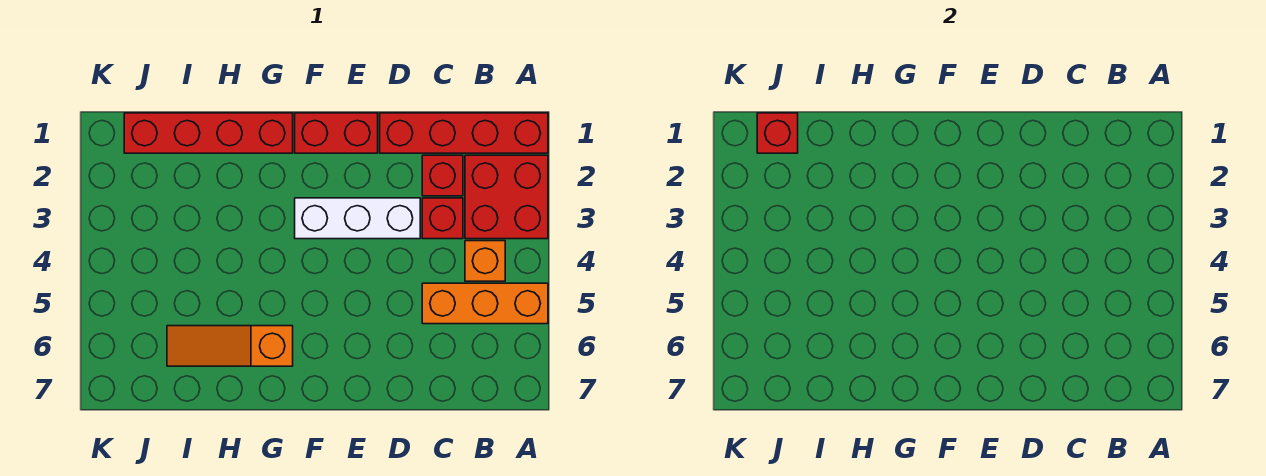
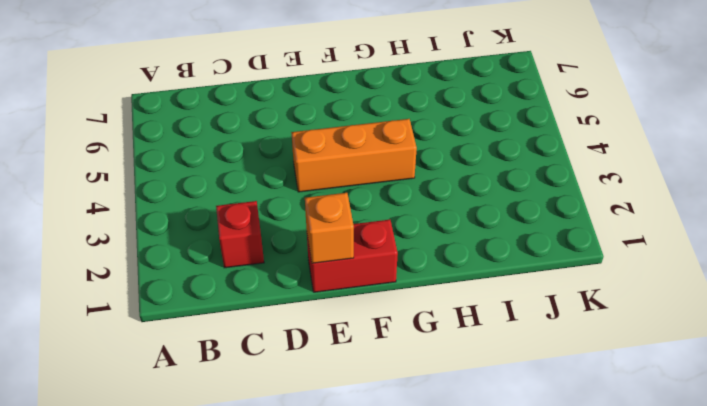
orange brick E1 level 2 -> orange brick B4 level 1
orange brick E4:G4 level 1 -> orange brick A5:C5 level 1
none -> red brick A1:D1 level 1
none -> red brick A2:B3 level 1

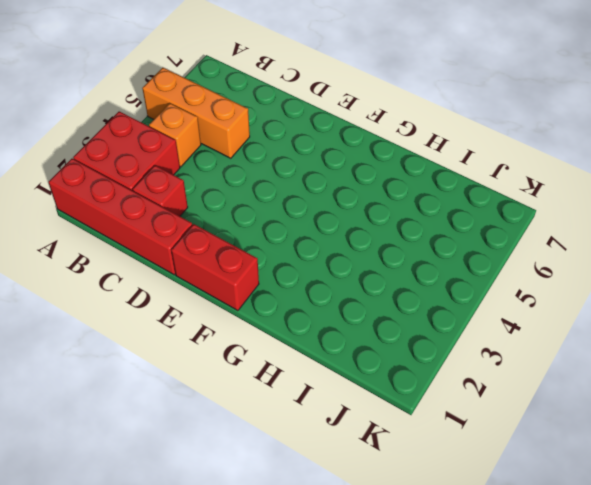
none -> red brick C3 level 1
none -> white brick D3:F3 level 1

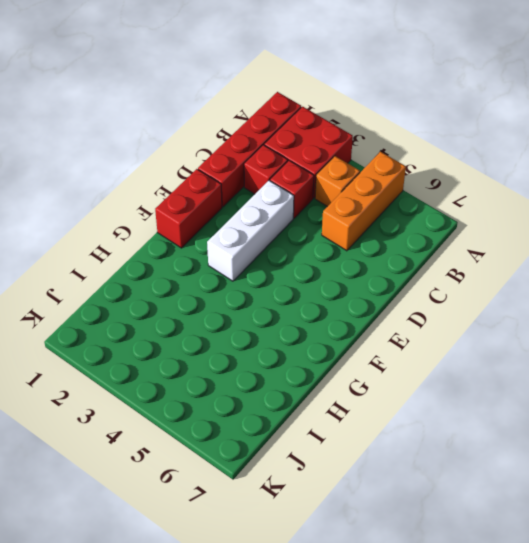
none -> red brick G1:J1 level 1
none -> orange slope G6:I6 level 1 top G

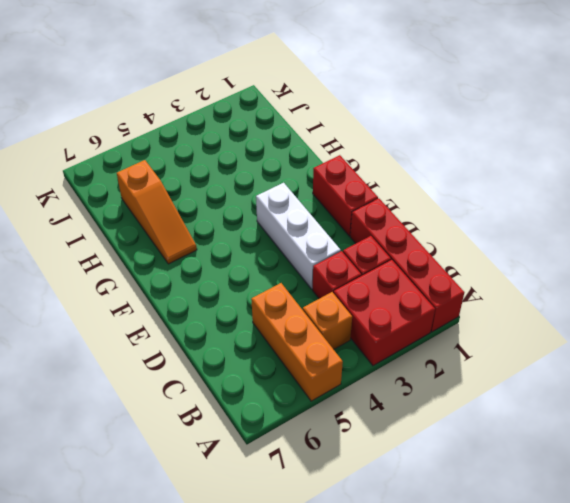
orange slope G6:I6 level 1 top I -> orange slope G6:I6 level 1 top G
none -> red brick G1:J1 level 1
none -> red brick J1 level 2

